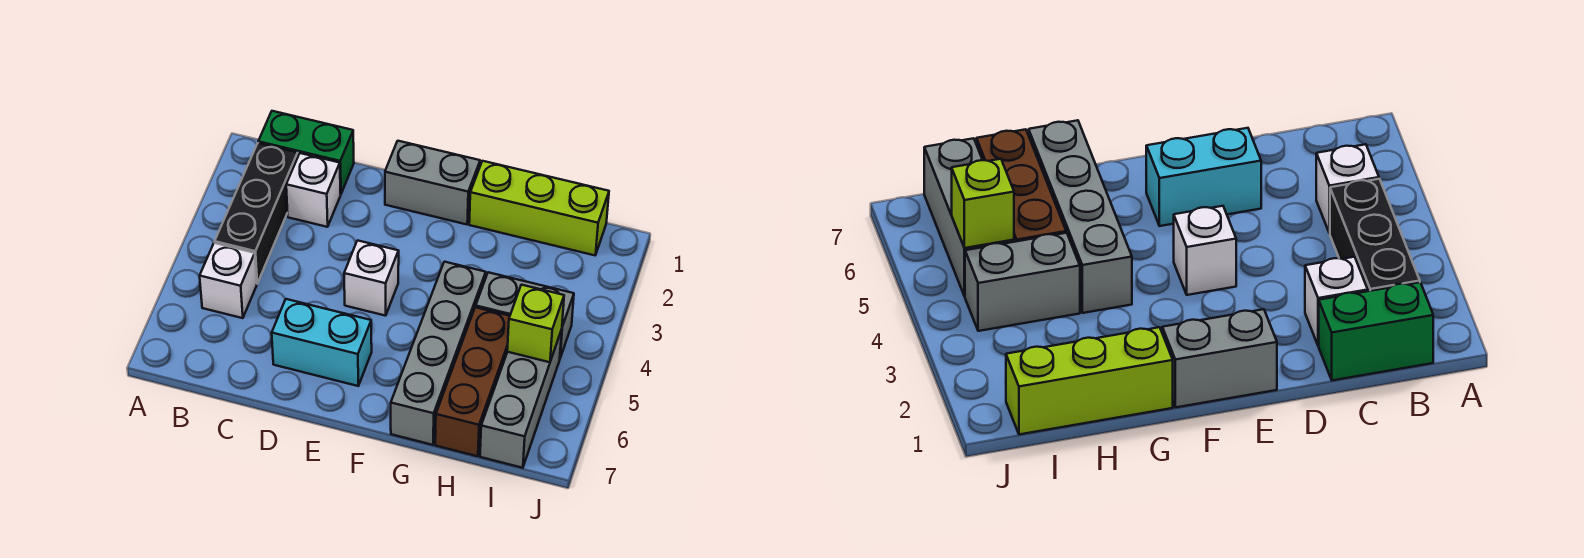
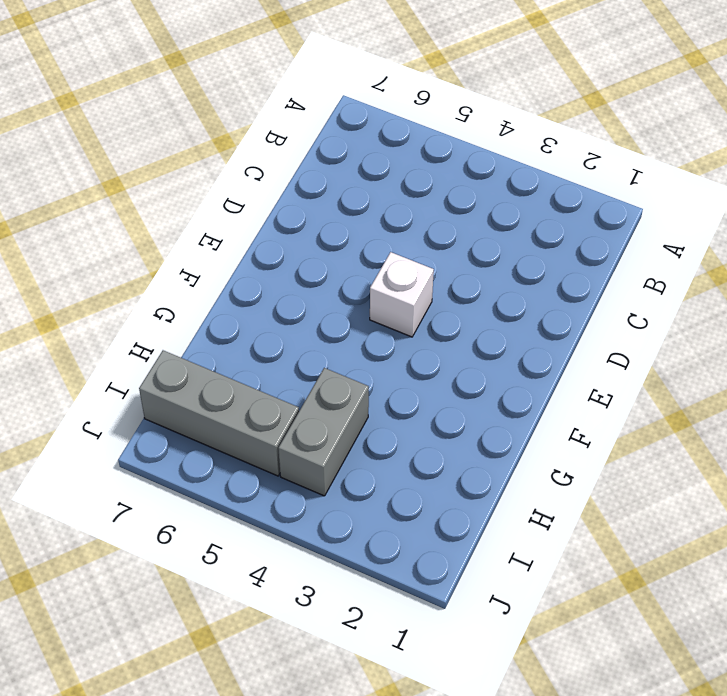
none -> green brick B1:C1 level 1
none -> black brick B2:B4 level 1
none -> white brick B5 level 1

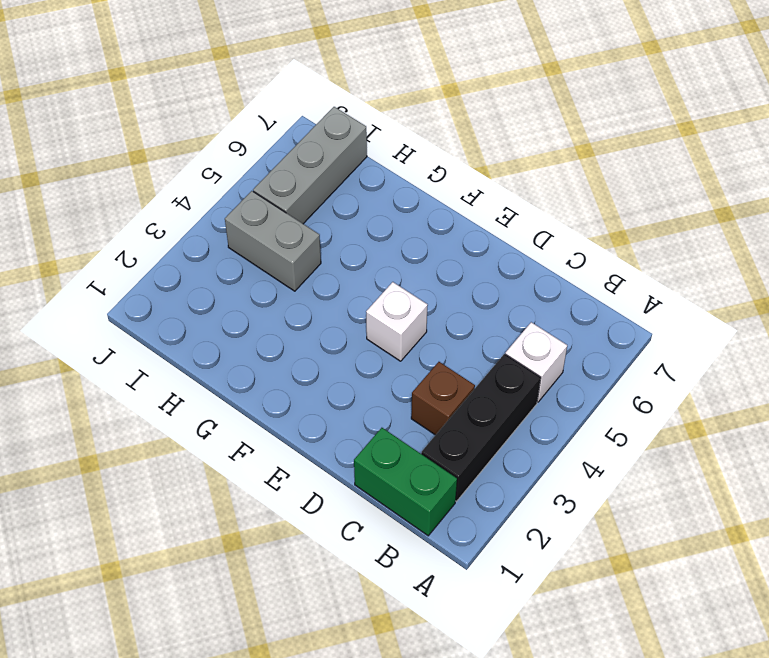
brown brick C3 level 1 -> none
none -> white brick C2 level 1
none -> cyan brick D6:E6 level 1
none -> grey brick E1:F1 level 1

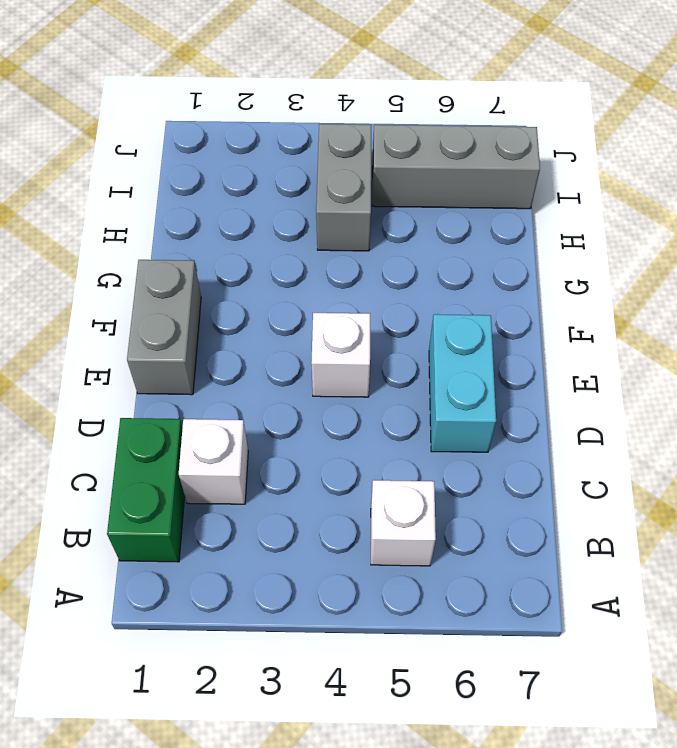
none -> black brick B2:B4 level 1
none -> lime brick G1:I1 level 1
none -> grey brick G4:G7 level 1

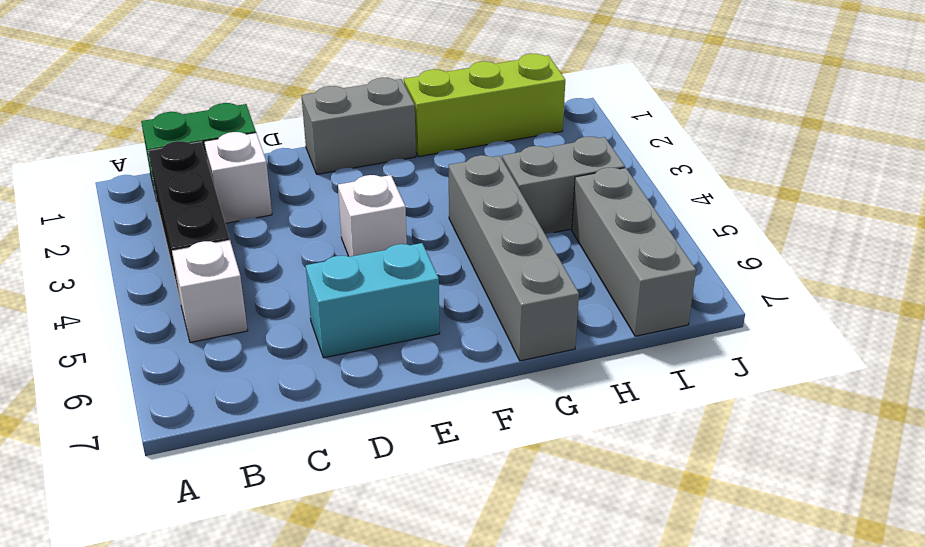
none -> brown brick H5:H7 level 1
none -> lime brick I5 level 2

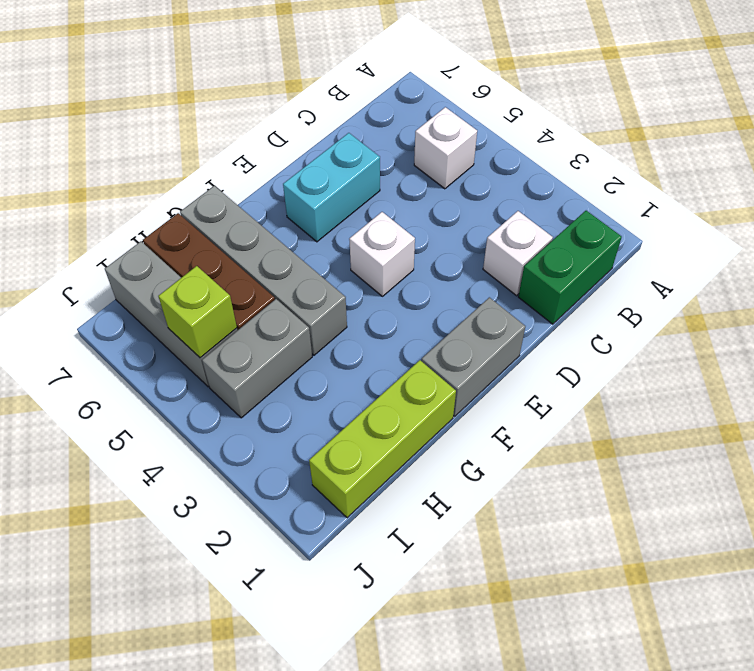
none -> black brick B2:B4 level 1

